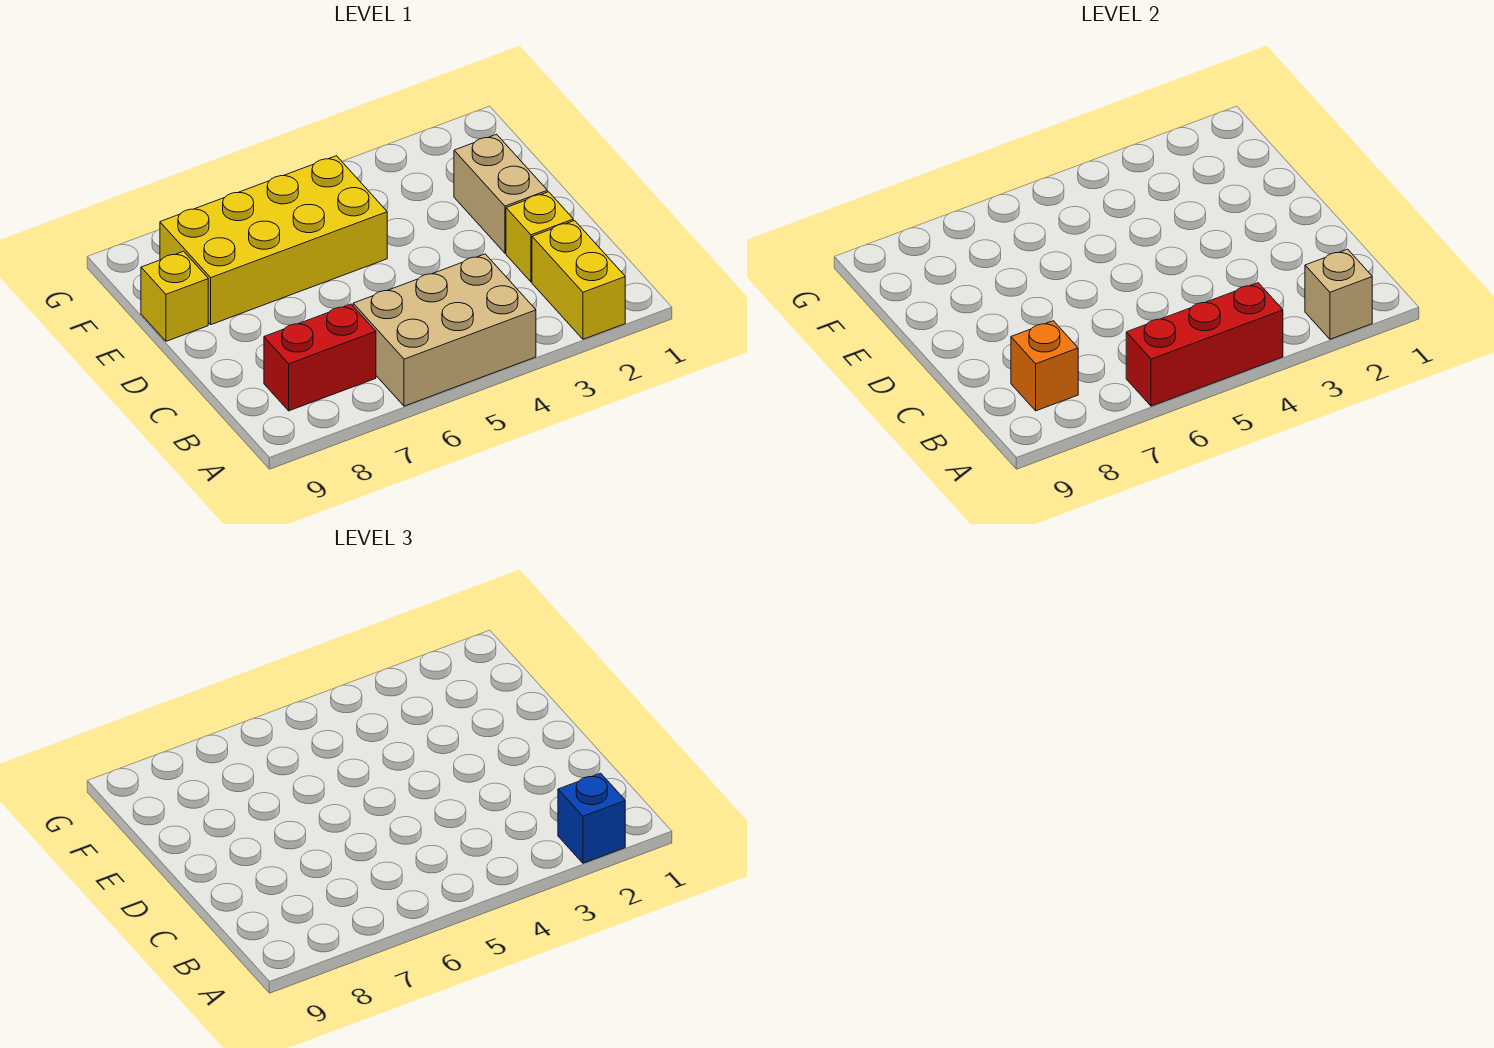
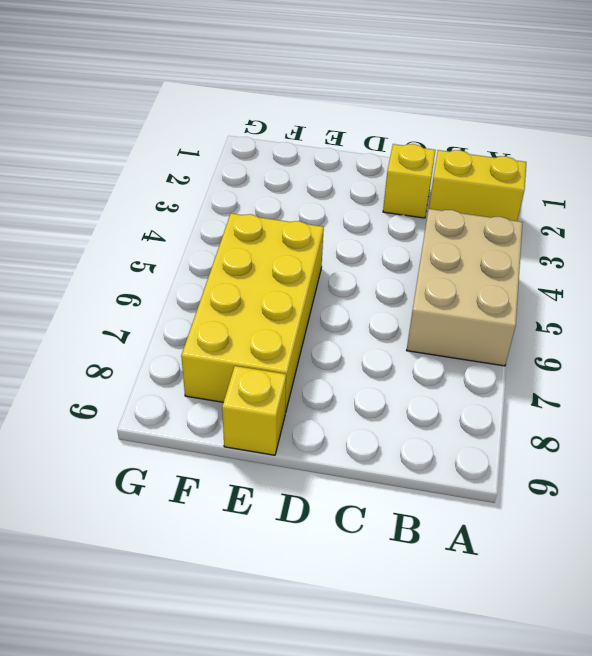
none -> red brick B7:B8 level 1
none -> tan brick D2:E2 level 1

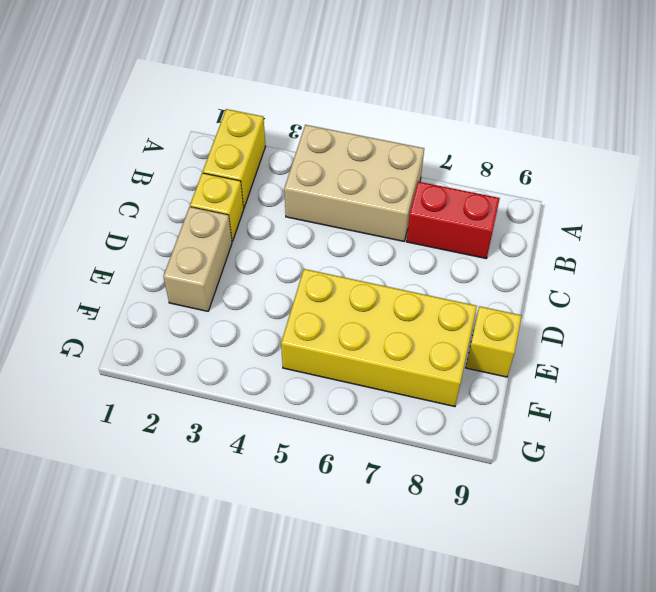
none -> tan brick A2 level 2
none -> red brick A4:A6 level 2

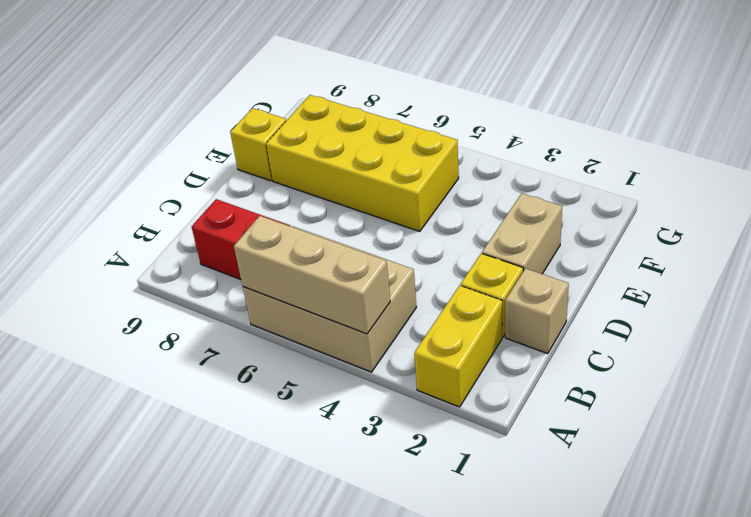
tan brick A4:A6 level 2 -> red brick A4:A6 level 2
tan brick C1 level 1 -> tan brick A2 level 2
none -> orange brick B8 level 2
none -> blue brick A2 level 3

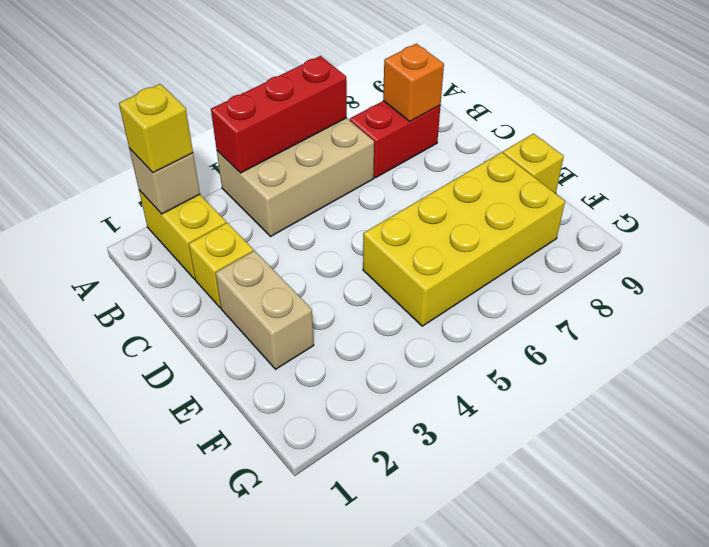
yellow brick A2 level 3 -> blue brick A2 level 3

